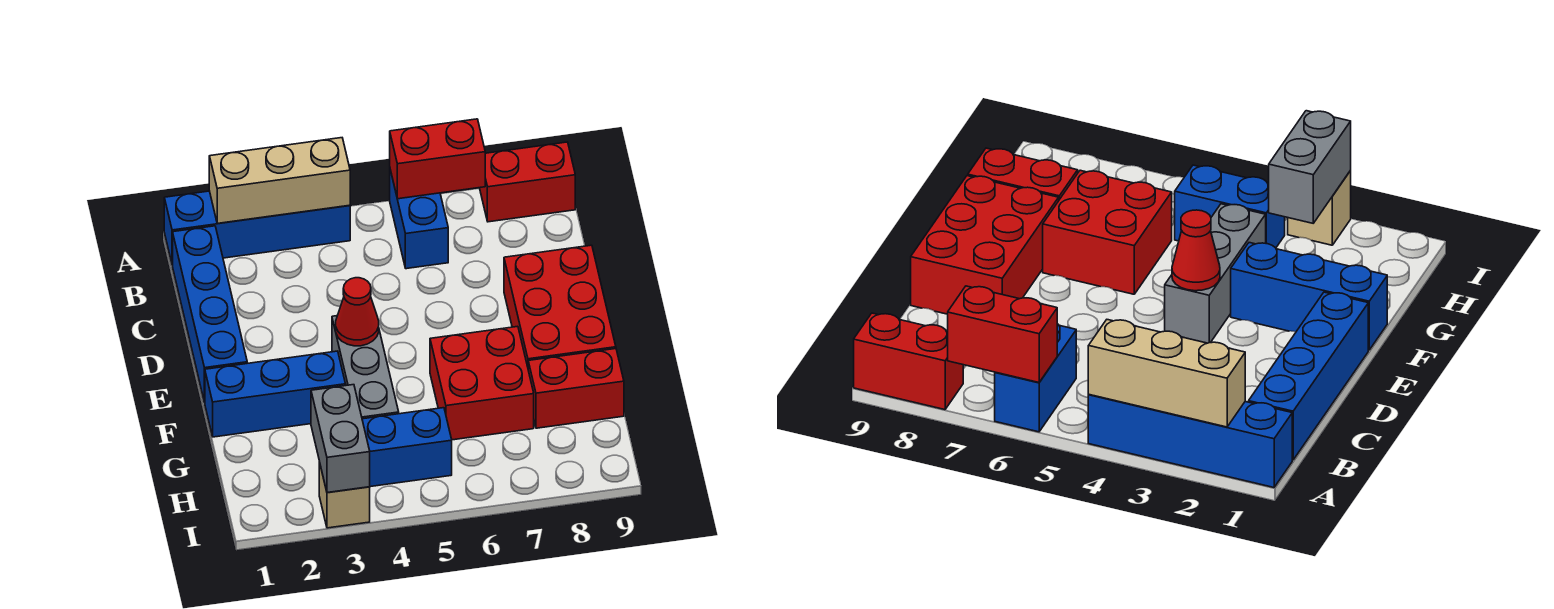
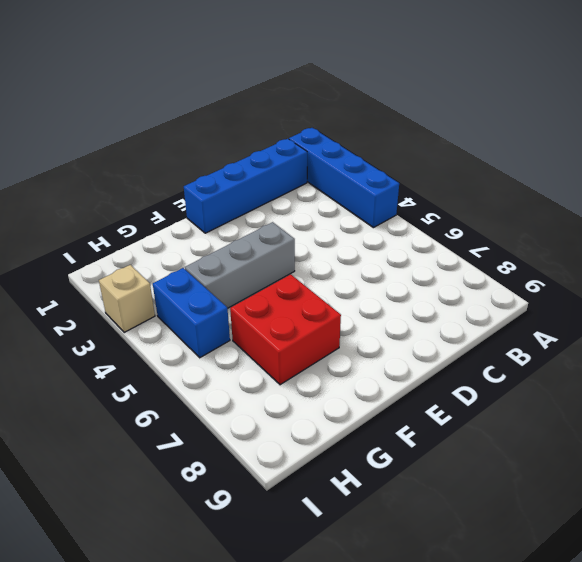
none -> blue brick A6:B6 level 1
none -> red brick A8:A9 level 1
none -> red brick D8:F9 level 1

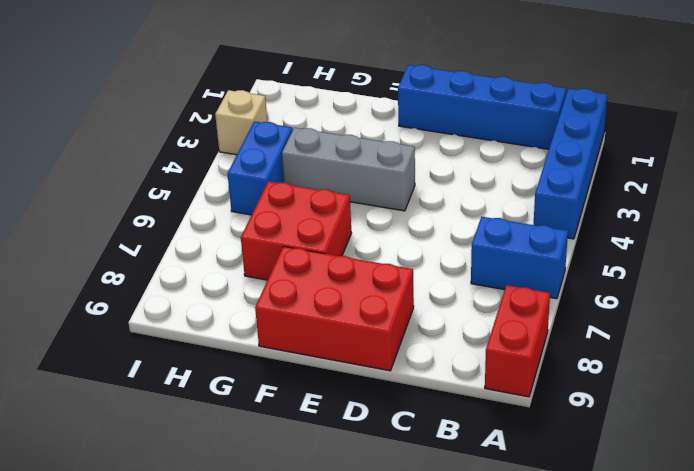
none -> blue brick F1:F3 level 1
none -> red brick G8:G9 level 1
none -> tan brick A2:A4 level 2

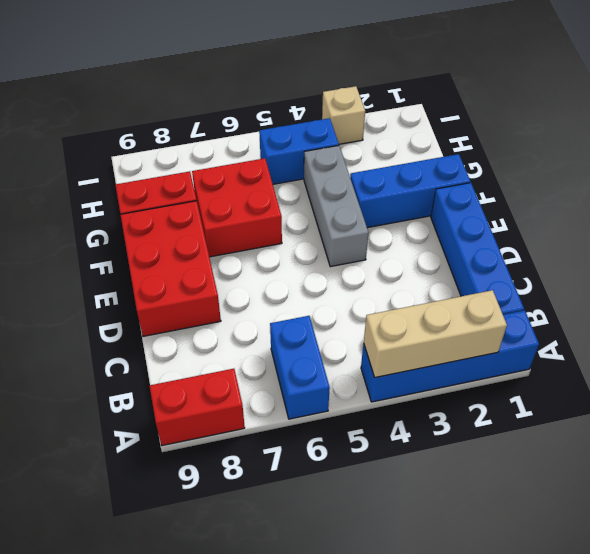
none -> red brick A6:A7 level 2
none -> red cone E4 level 2
none -> grey brick H3:I3 level 2

